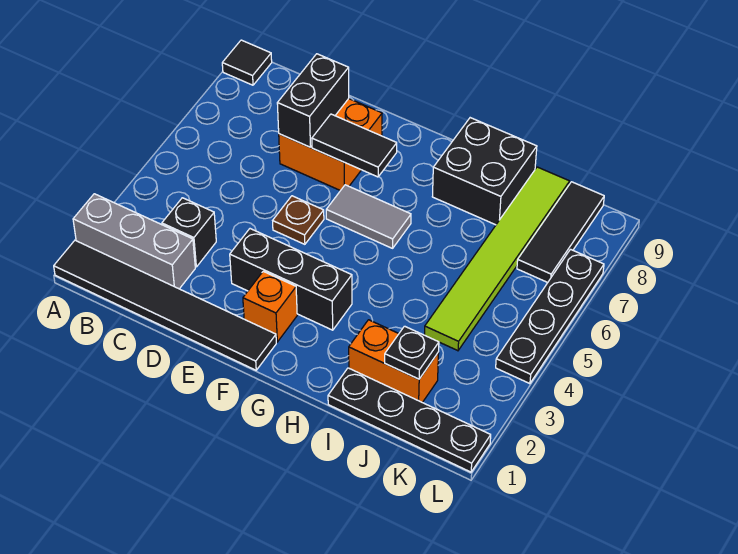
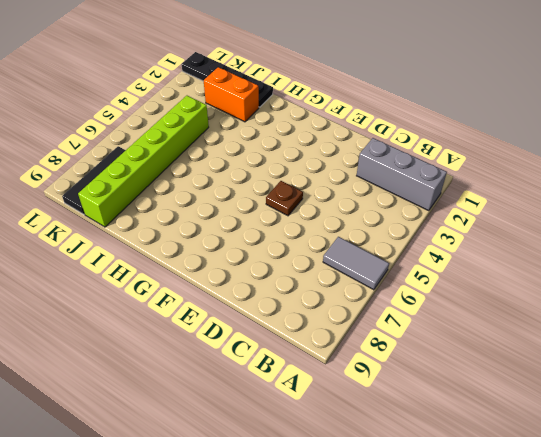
grey tile A6:B6 level 1 -> grey tile F6:G6 level 1
lime brick J4:J9 level 1 -> lime tile J4:J9 level 1
none -> black tile A1:F1 level 1
none -> black tile A9 level 1
none -> black brick C3 level 1

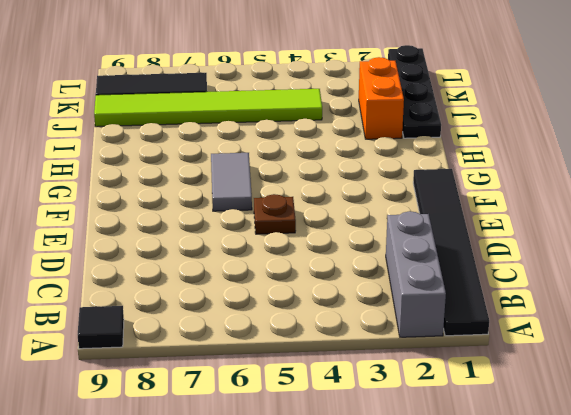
none -> black brick C3 level 1
none -> orange brick D7:E8 level 1
none -> black brick E3:G3 level 1

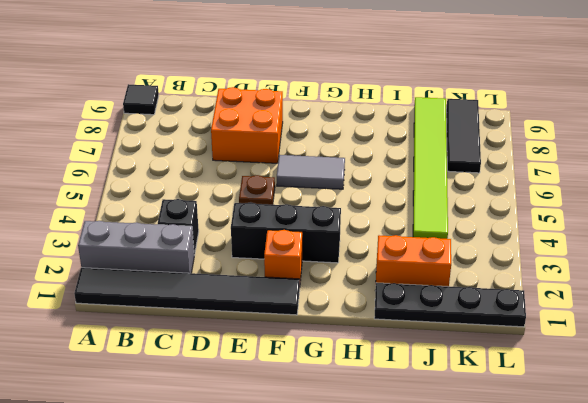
none -> black brick H8:I9 level 1
none -> black plate L4:L7 level 1
none -> black brick D7:D8 level 2

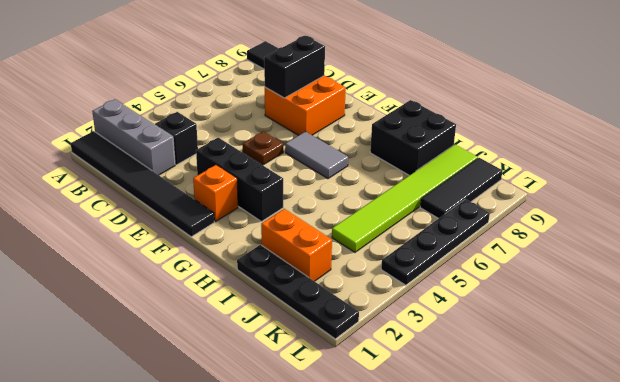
none -> black tile E7:F7 level 2
none -> black plate J2 level 2

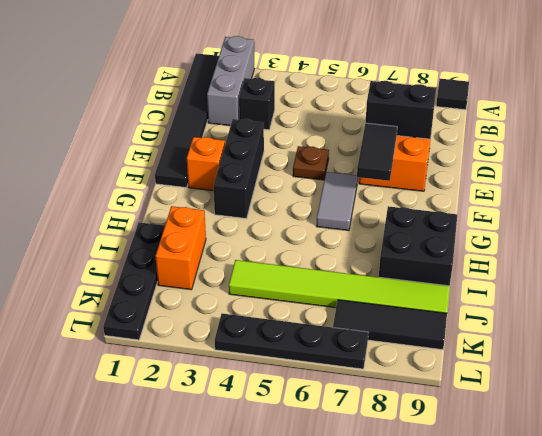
none -> black plate J2 level 2

